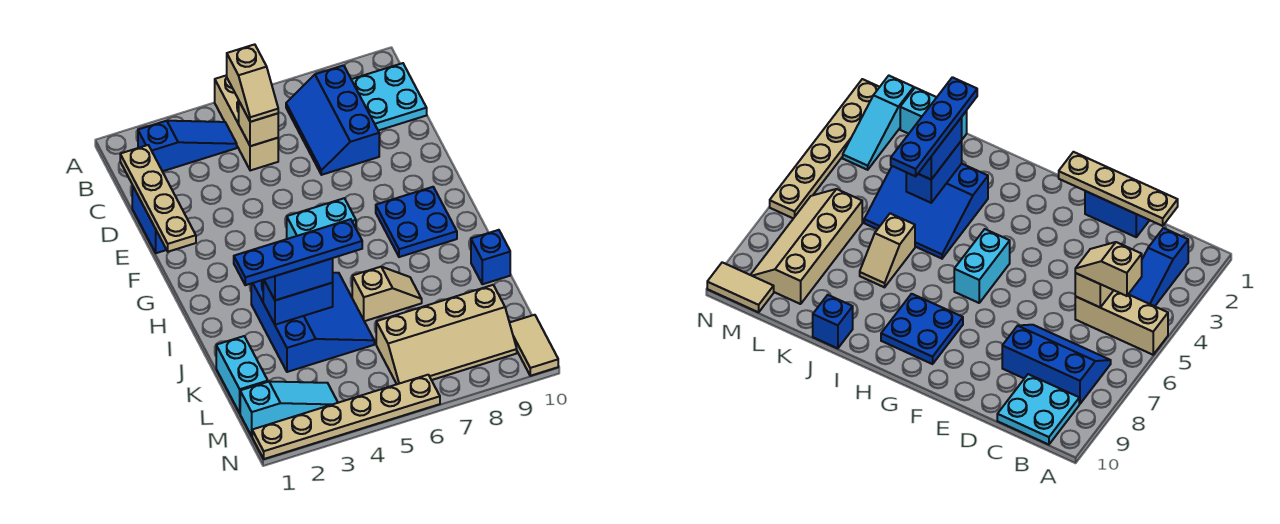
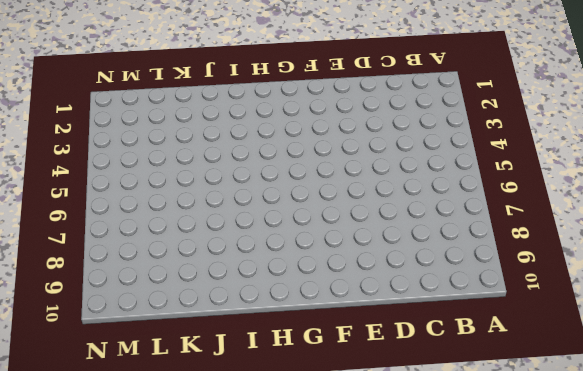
none -> tan brick A5:C5 level 1
none -> blue slope B2:B4 level 1 top 2
none -> blue slope B7:D8 level 1 top 8

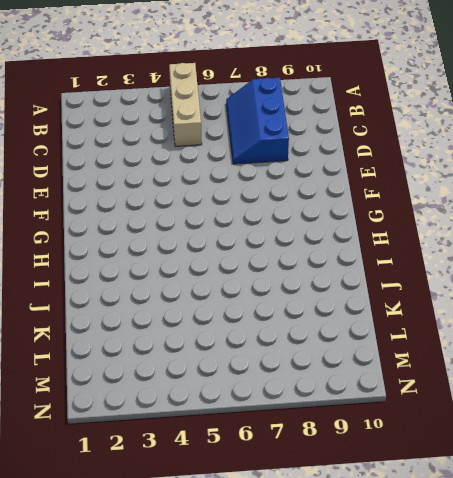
none -> blue slope B2:B4 level 1 top 2
none -> cyan plate B9:C10 level 1
none -> blue brick D1:E1 level 1

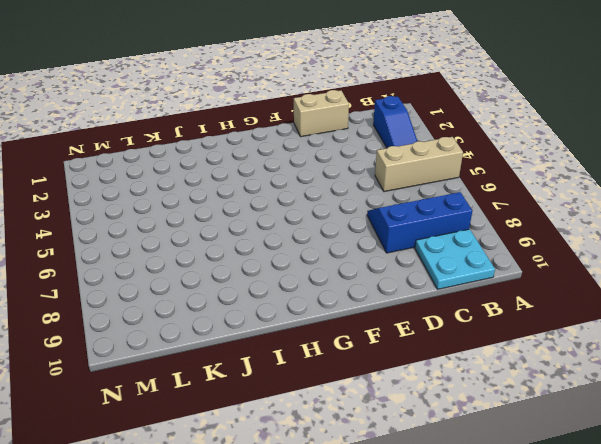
tan brick D1:E1 level 1 -> blue brick D1:E1 level 1
none -> cyan brick G5:G6 level 1
none -> blue plate G8:H9 level 1
none -> blue slope I3:K5 level 1 top 3

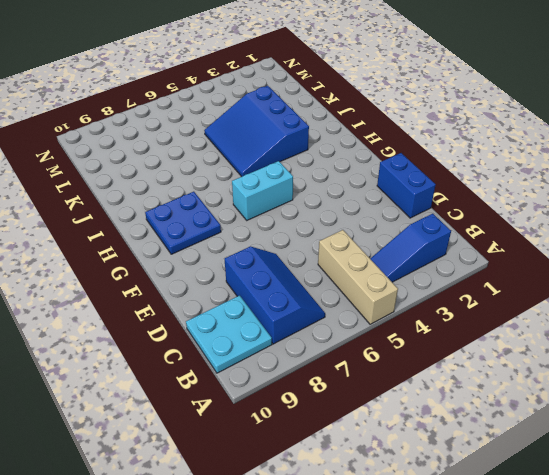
none -> tan slope J6:J7 level 1 top 6
none -> blue brick J10 level 1
none -> cyan brick K1:L1 level 1

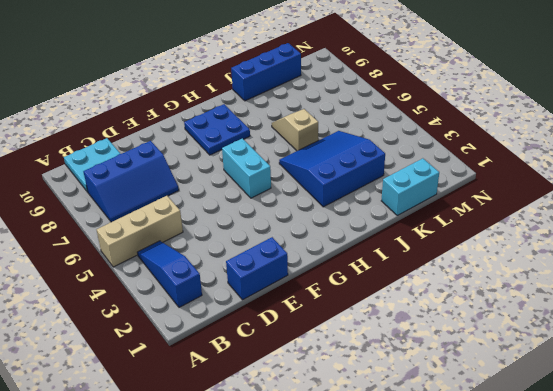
blue brick J10:L10 level 1 -> blue brick J10 level 1
none -> tan slope L6:M9 level 1 top L
none -> cyan slope M1:M3 level 1 top 1
none -> tan tile M10:N10 level 1

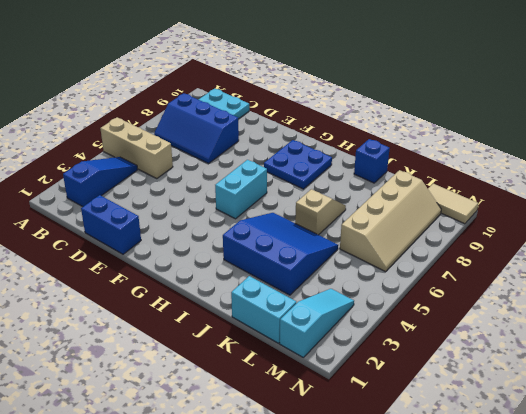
none -> tan plate N1:N6 level 1
none -> tan plate C1:F1 level 2
none -> tan brick C5 level 2

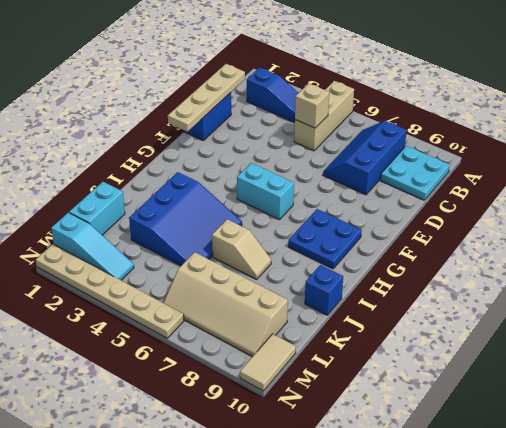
none -> blue brick J3:J4 level 2
none -> tan slope B5:C5 level 3 top B
none -> blue brick J3:J4 level 3

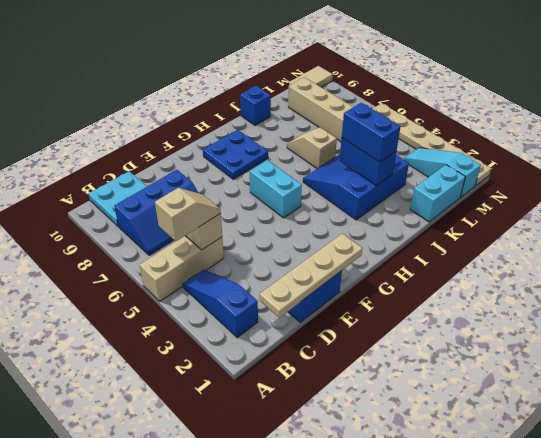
none -> blue plate J2:J5 level 4

